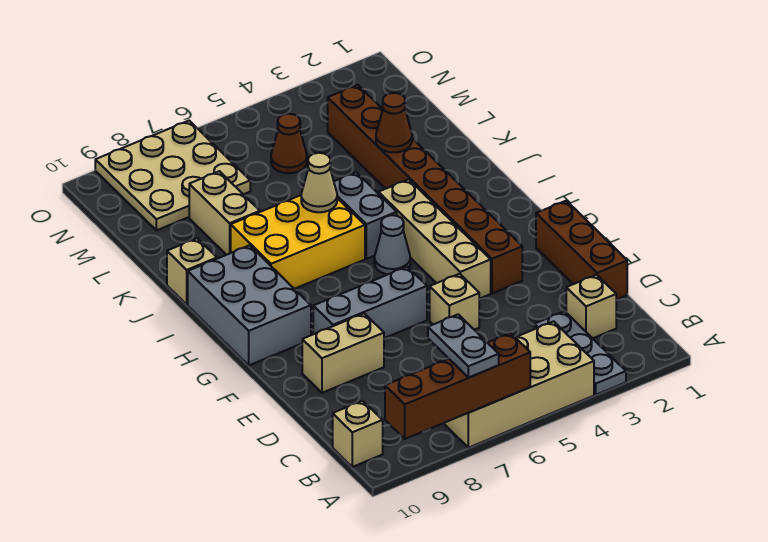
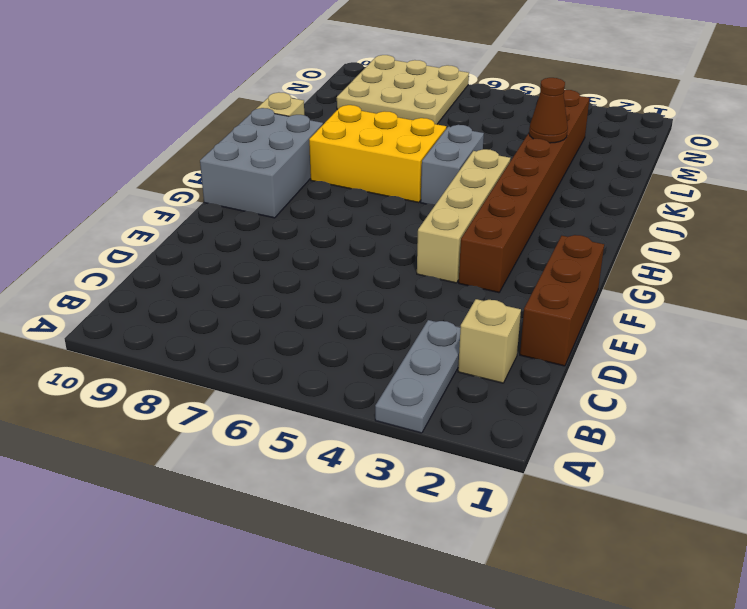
none -> tan brick A4:B7 level 1
none -> tan brick B10 level 1
none -> tan brick E5 level 1

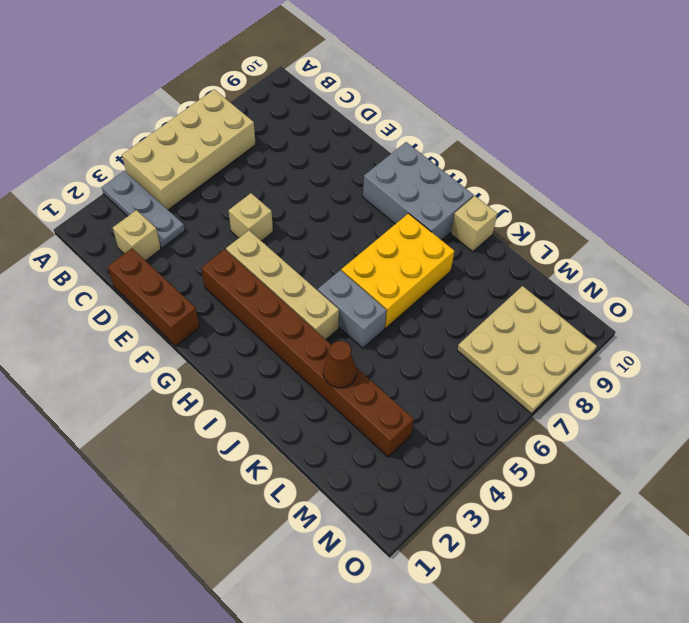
none -> tan brick B10 level 1
none -> tan brick E8:E9 level 1
none -> grey brick F6:F8 level 1

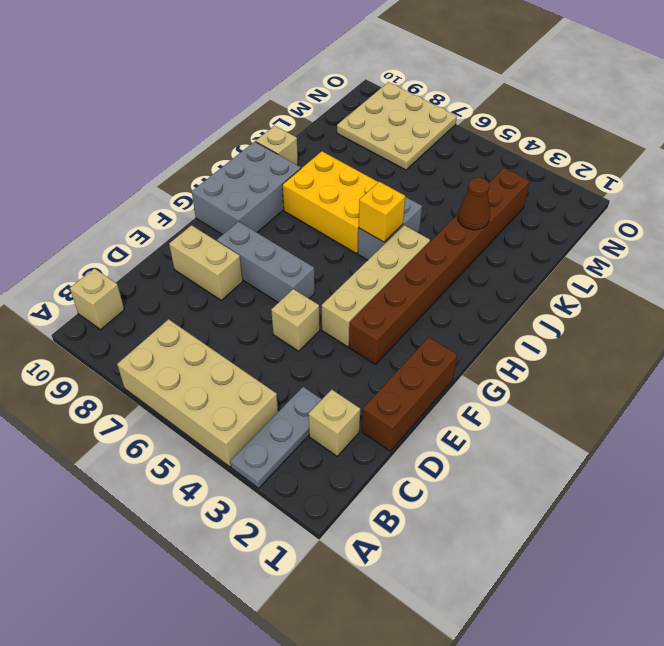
yellow brick I5 level 2 -> none
none -> grey cone H5 level 1
none -> tan brick K8:L8 level 1
none -> brown cone M5 level 1

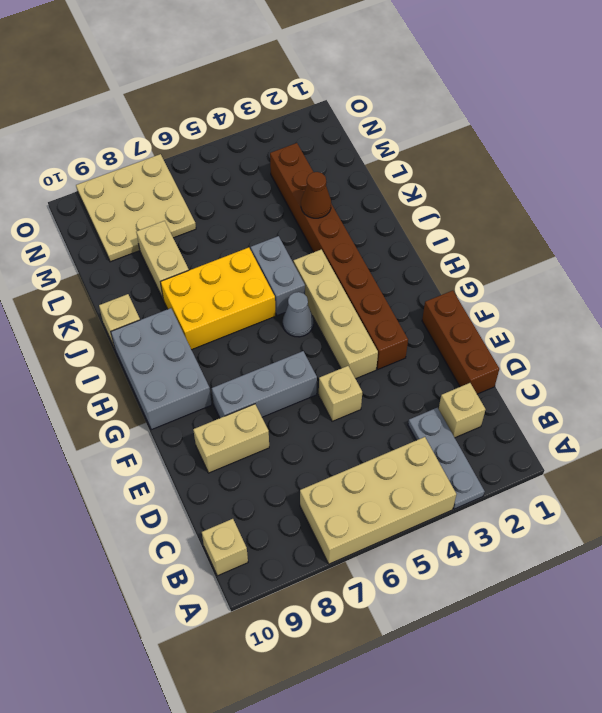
none -> brown cone M5 level 1
none -> brown brick A6:A9 level 2
none -> tan cone J6 level 2

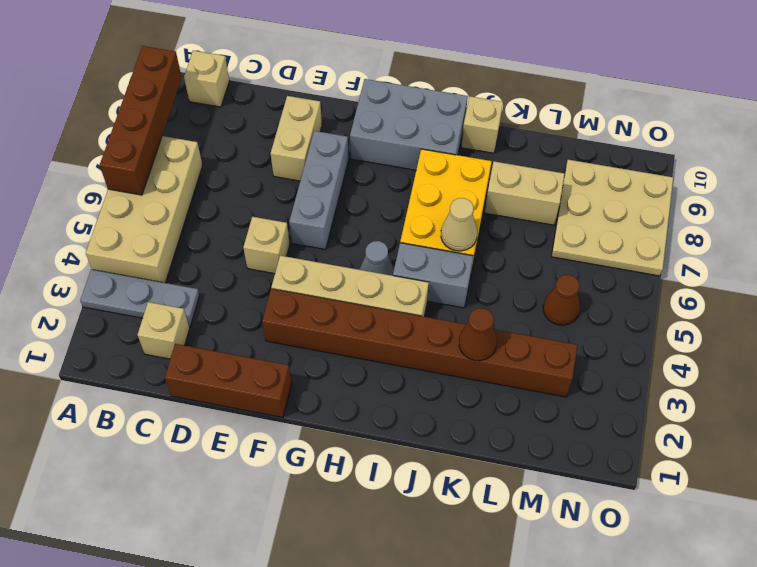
none -> grey plate A7:B7 level 3

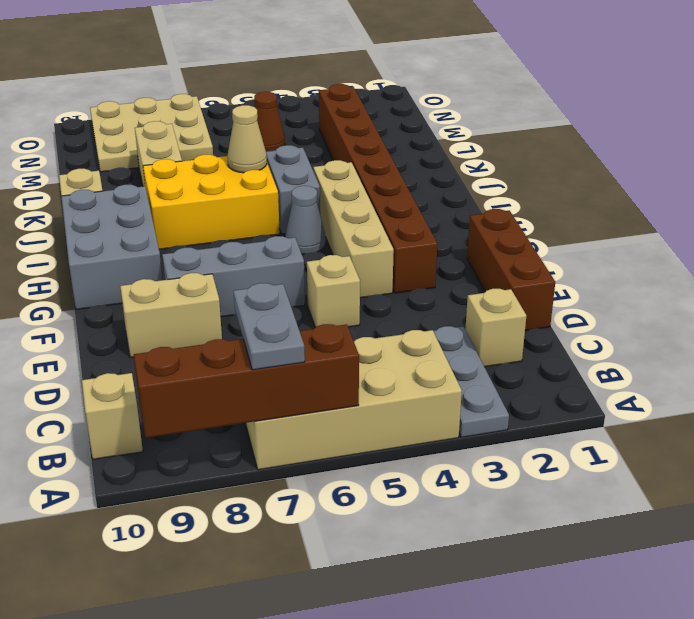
none -> brown cone K3 level 2

